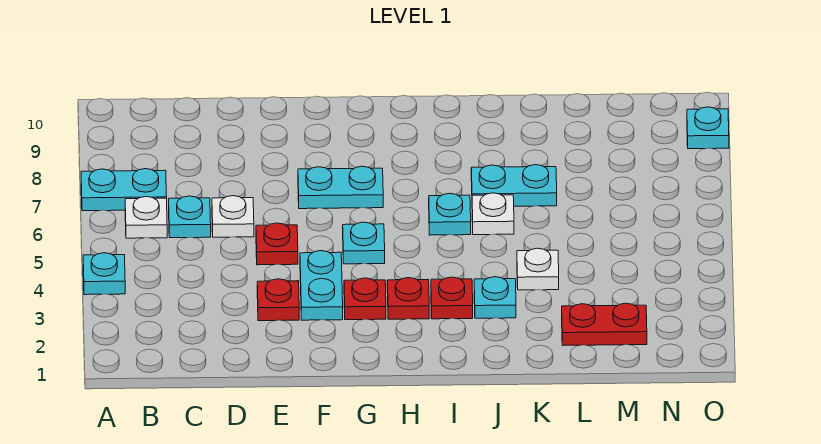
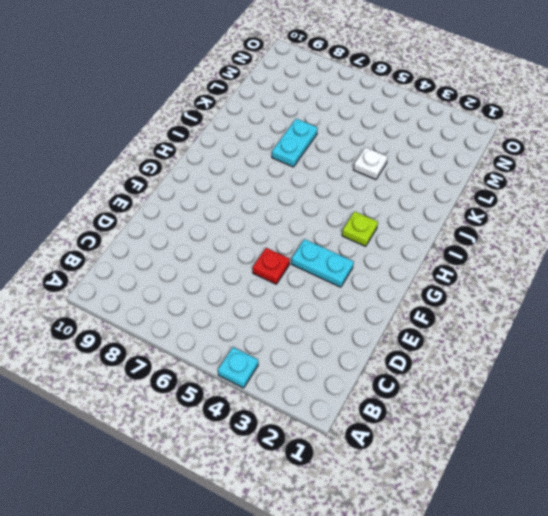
lime plate H3 level 1 -> red plate H3 level 1
none -> cyan plate A7:B7 level 1
none -> white plate B6 level 1
none -> cyan plate C6 level 1

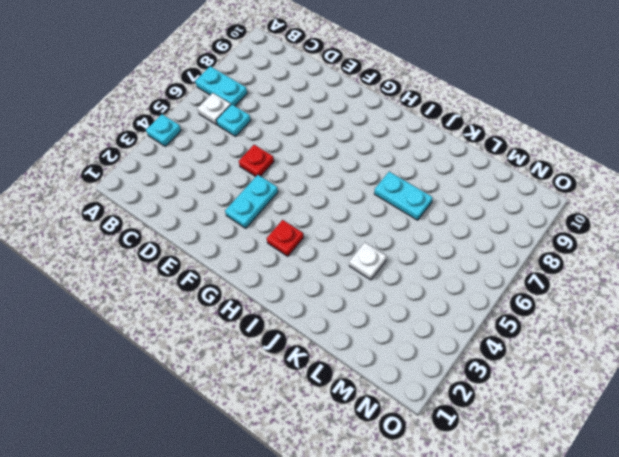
none -> white plate D6 level 1
none -> red plate E3 level 1
none -> cyan plate F7:G7 level 1

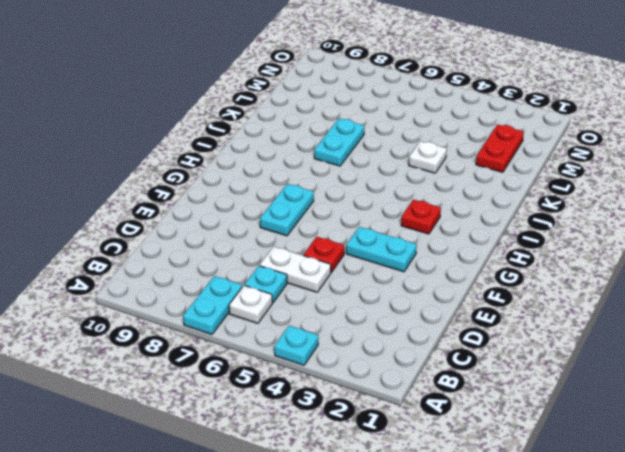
white plate D5:D6 level 1 -> white plate D6 level 1
none -> red plate E3 level 1
none -> red plate G3 level 1
none -> cyan plate G5 level 1

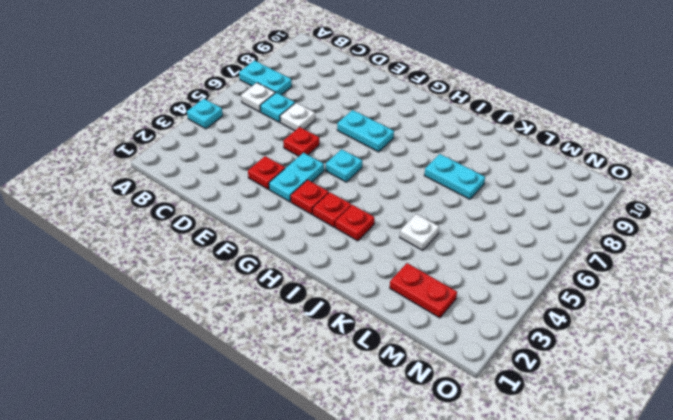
none -> cyan plate I6 level 1
none -> cyan plate J3 level 1
none -> white plate J6 level 1

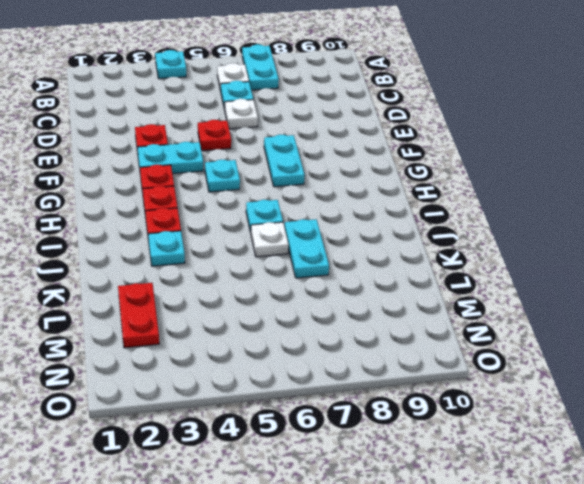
none -> white plate K4 level 1
none -> cyan plate O9 level 1

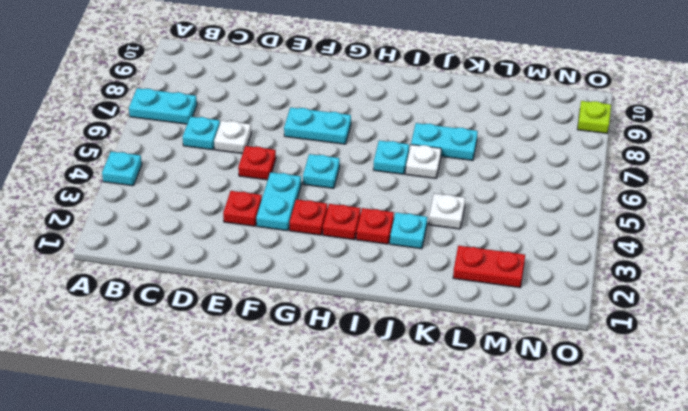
lime plate O9 level 1 -> cyan plate O9 level 1
none -> white plate B6 level 1

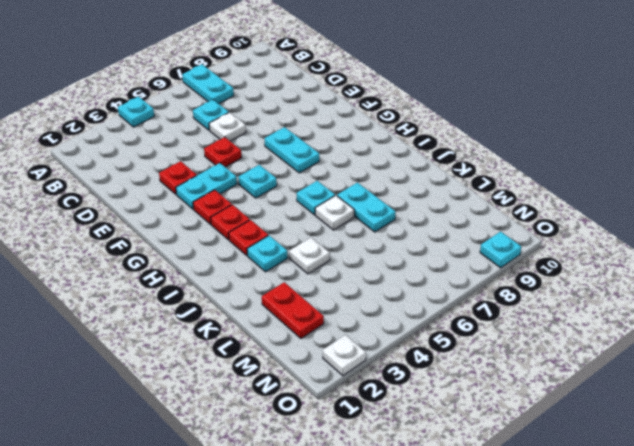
white plate O2 level 1 -> white plate B6 level 1

